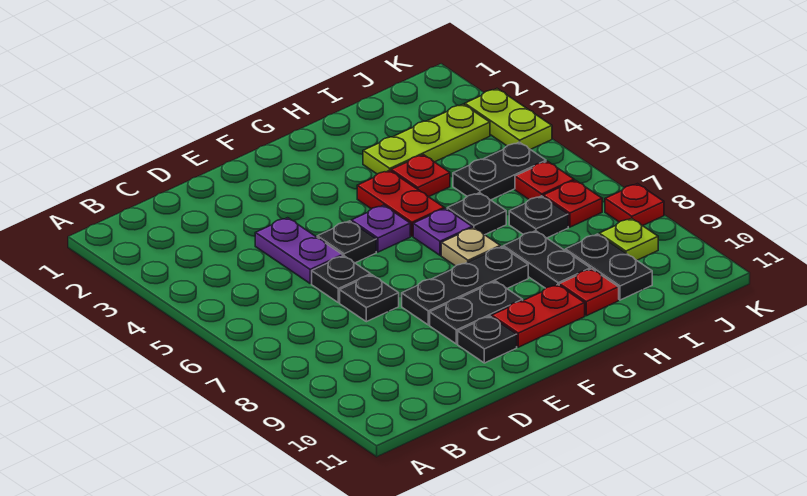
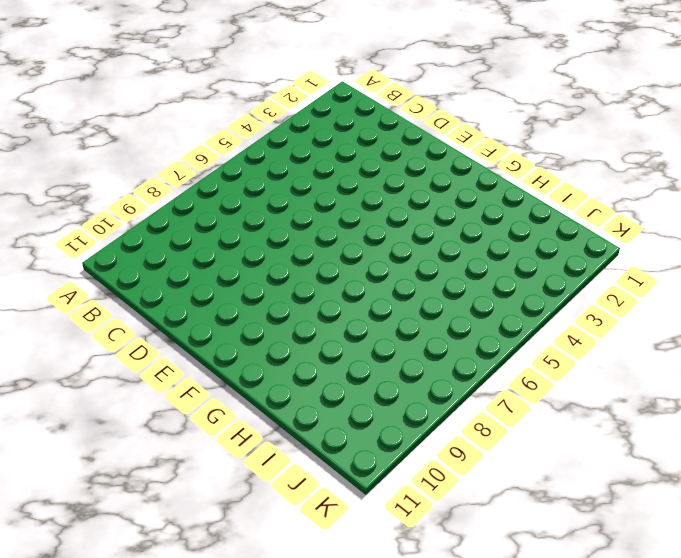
none -> purple plate D4:D5 level 1
none -> black plate D6 level 1
none -> black plate D7 level 1

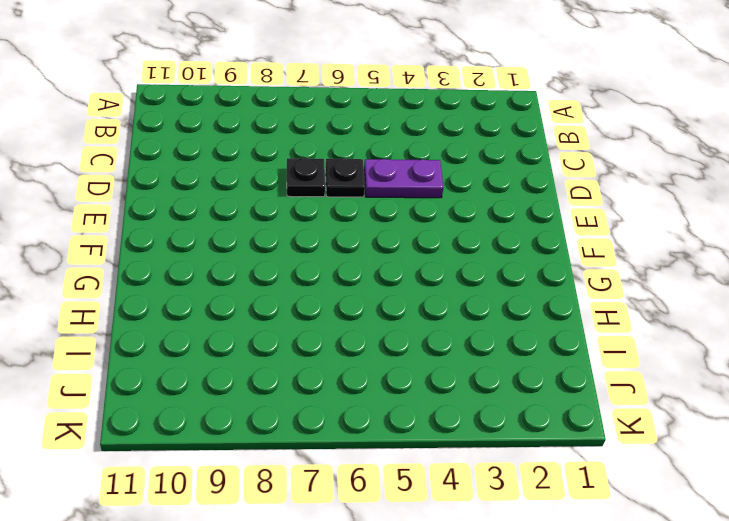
none -> black plate E5 level 1
none -> black plate E8:G8 level 1
none -> black plate E9:F9 level 1

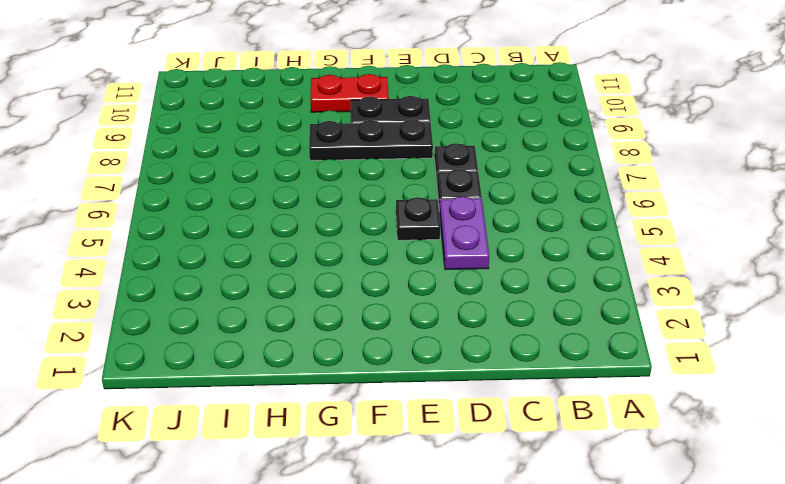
none -> black plate E10 level 1
none -> purple plate F5 level 1
none -> red plate G4:G5 level 1

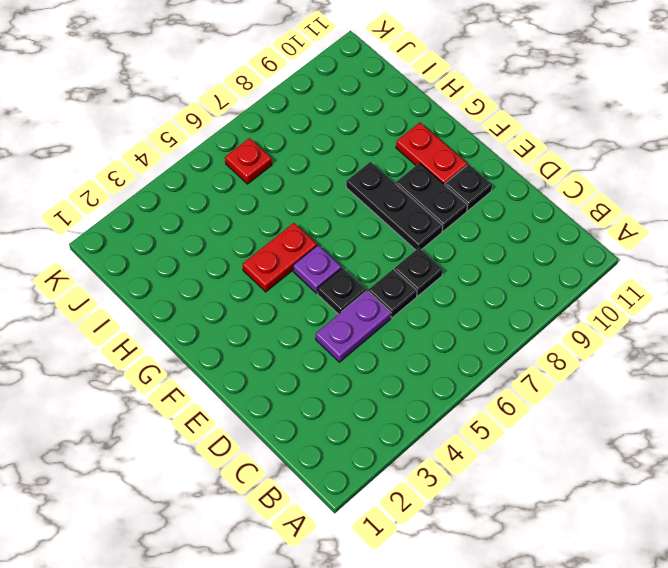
none -> purple plate G6 level 1
none -> tan plate G7 level 1
none -> lime plate H3:J3 level 1

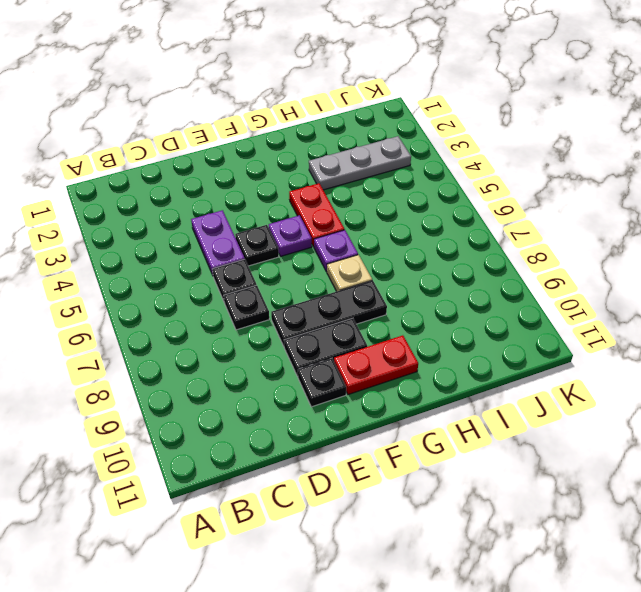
grey plate H3:J3 level 1 -> lime plate H3:J3 level 1
none -> red plate H4 level 1
none -> black plate H6 level 1
none -> black plate H8:H9 level 1

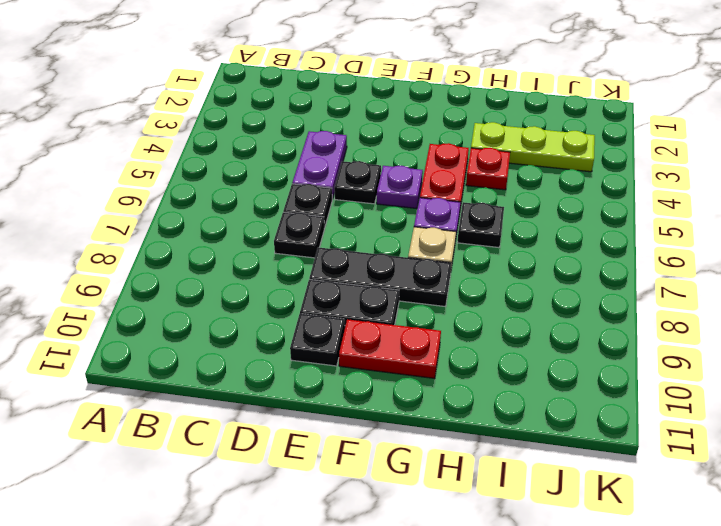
none -> black plate H8:H9 level 1
none -> red plate H10 level 1
none -> black plate I5:J5 level 1

